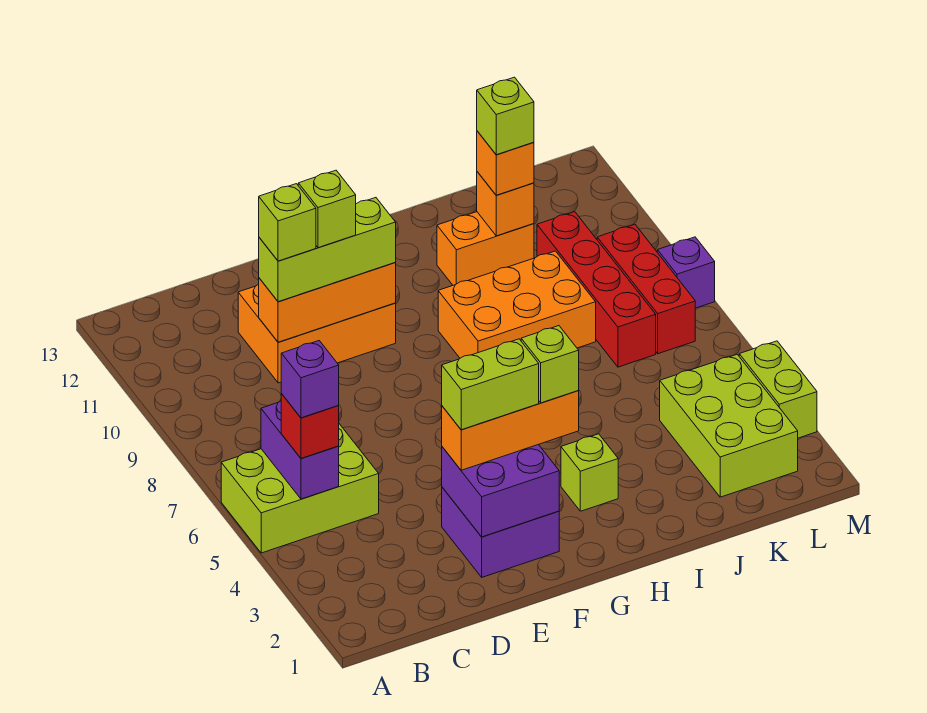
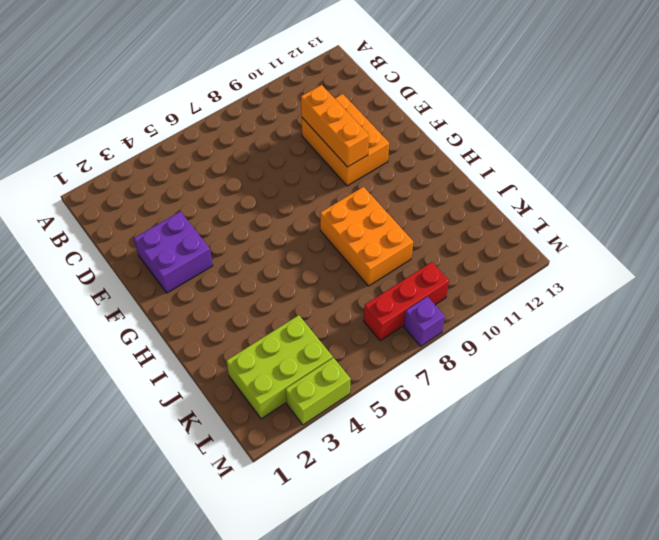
none -> lime brick A5:C6 level 1
none -> lime brick H3 level 1
none -> orange brick I11:J11 level 1

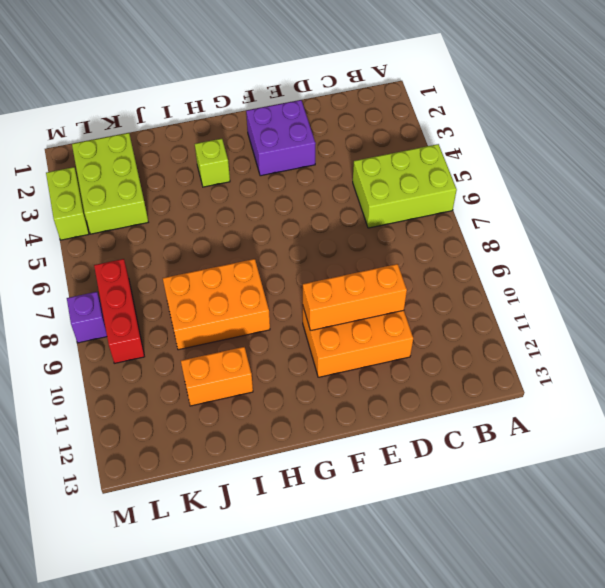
none -> red brick K7:K10 level 1
none -> purple brick B5:B6 level 2
none -> purple brick E2:F3 level 2

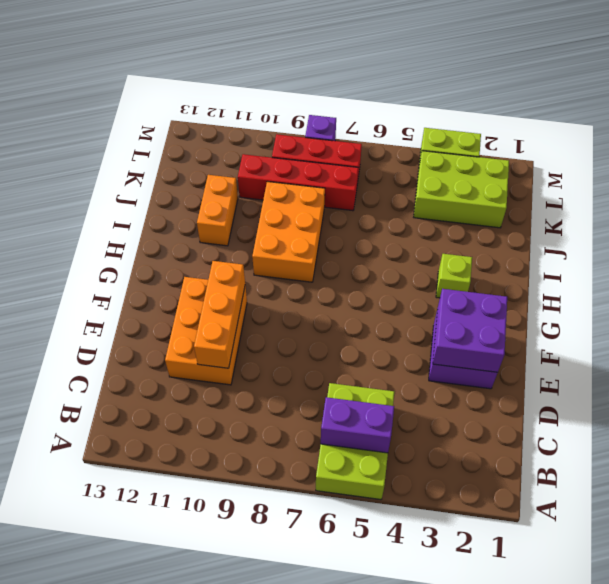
none -> orange brick J11 level 2
none -> red brick B5 level 3
none -> lime brick D10:F10 level 3

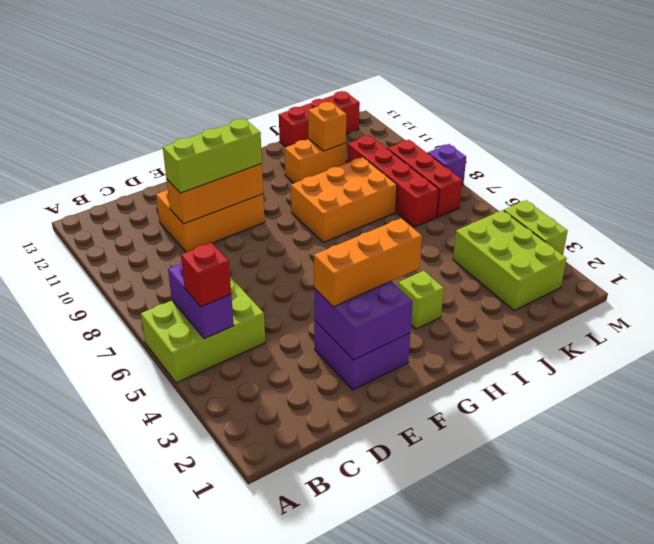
red brick J13:L13 level 1 -> none
none -> orange brick J11 level 3
none -> purple brick B5 level 4
none -> lime brick D10 level 4

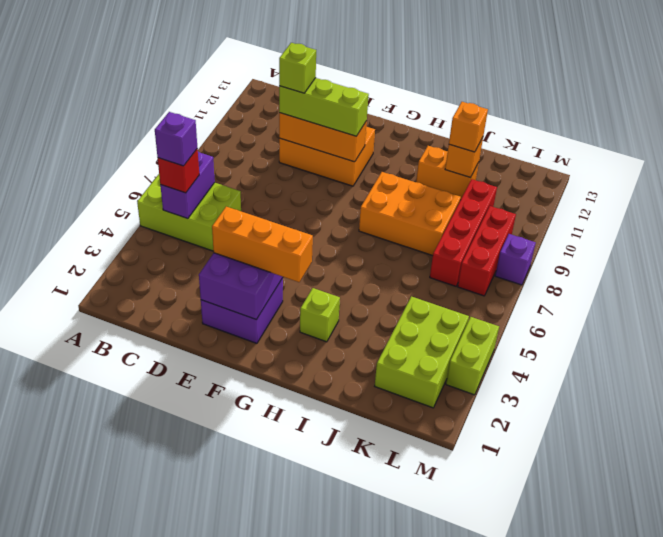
none -> lime brick E3:F3 level 4
none -> lime brick E10 level 4
none -> lime brick G3 level 4

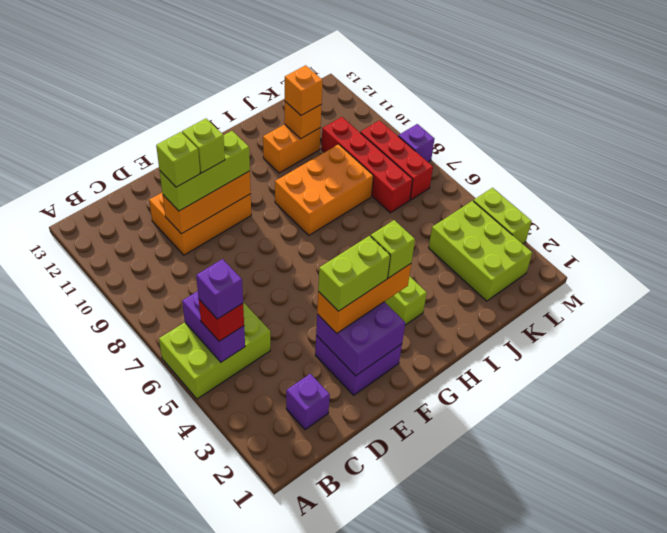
purple brick C2 level 1 -> none
none -> lime brick J11 level 4

